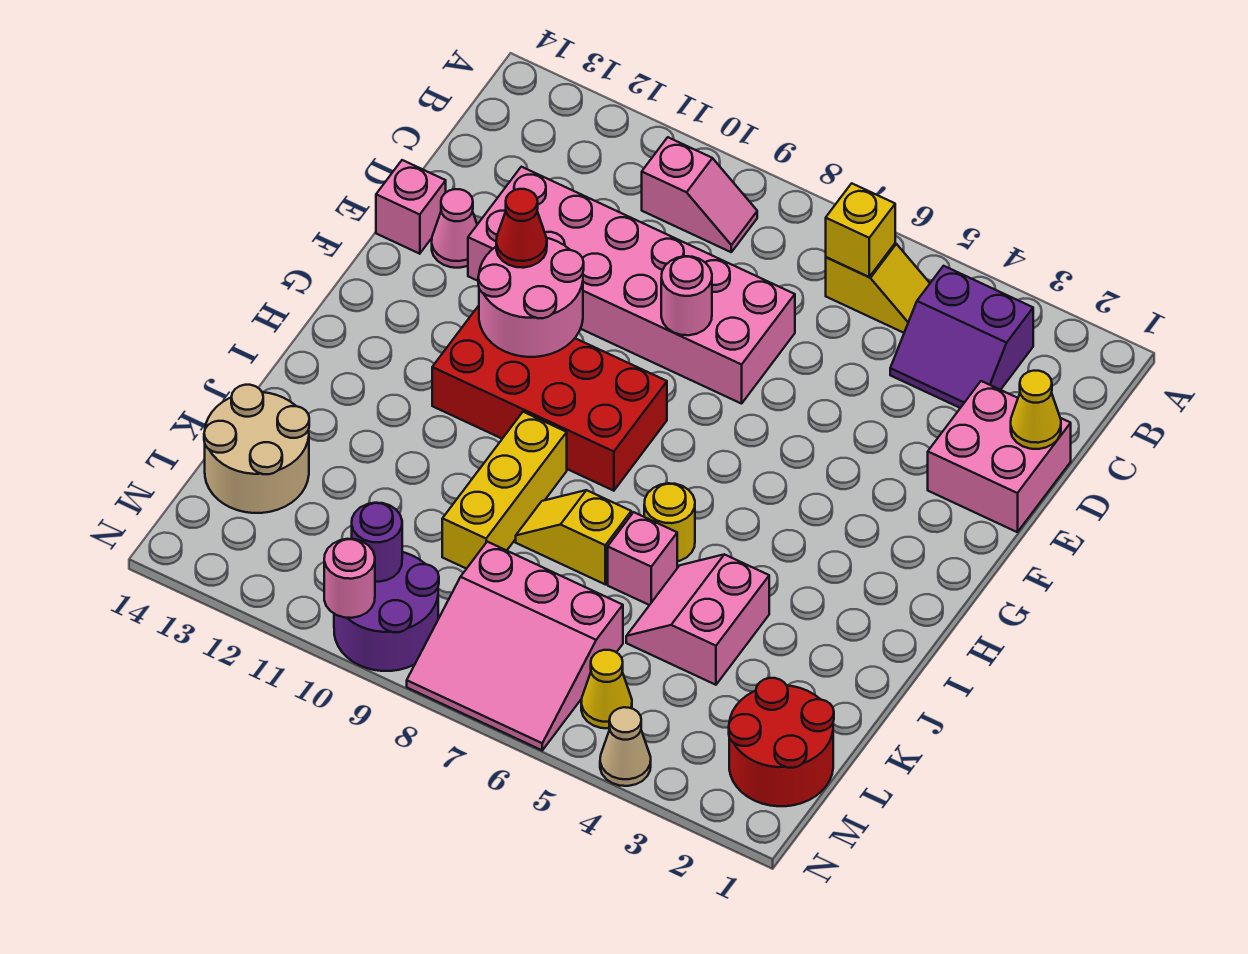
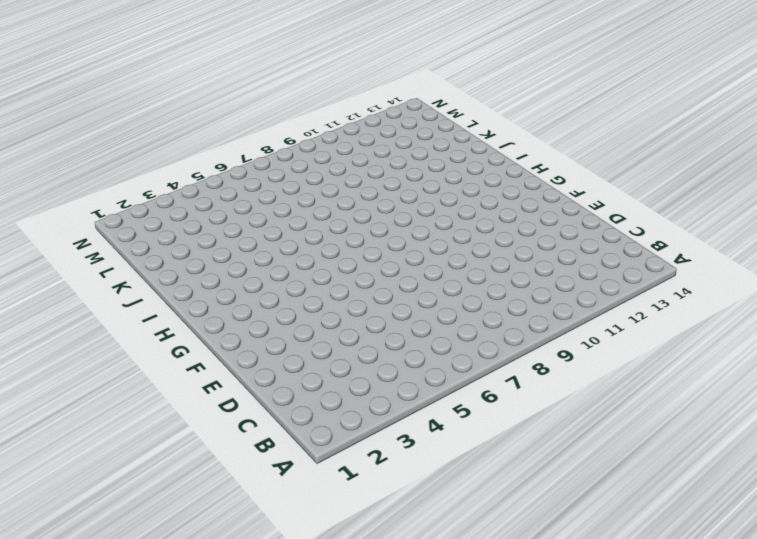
none -> purple slope B3:C4 level 1 top B
none -> yellow slope B5:B6 level 1 top 6
none -> pink slope B9:B10 level 1 top 10

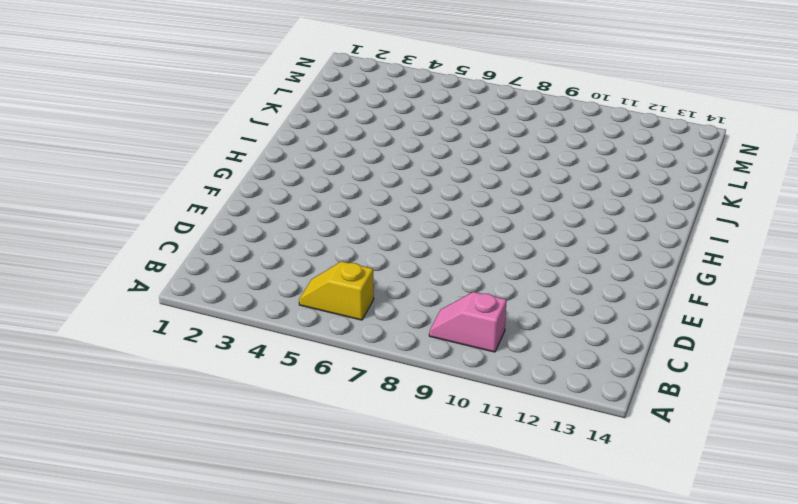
none -> purple slope B3:C4 level 1 top B
none -> pink brick D1:E2 level 1
none -> pink brick D7:E12 level 1

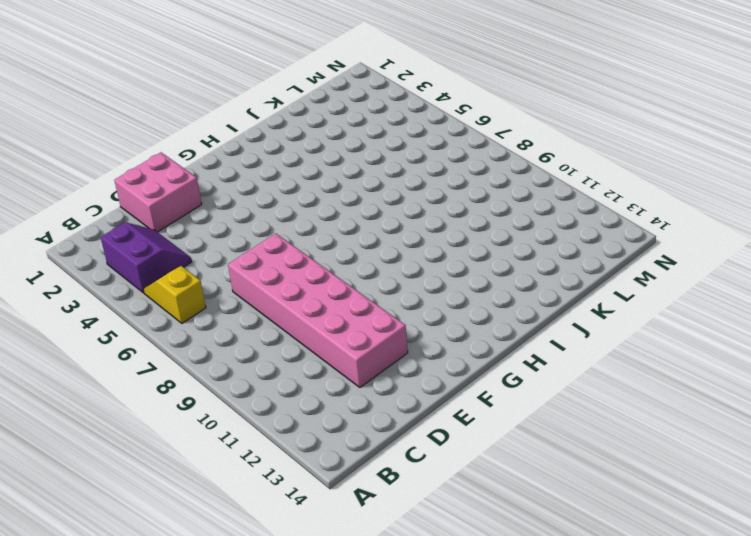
none -> pink slope B9:B10 level 1 top 10
none -> pink cone E13 level 1
none -> pink brick E14 level 1

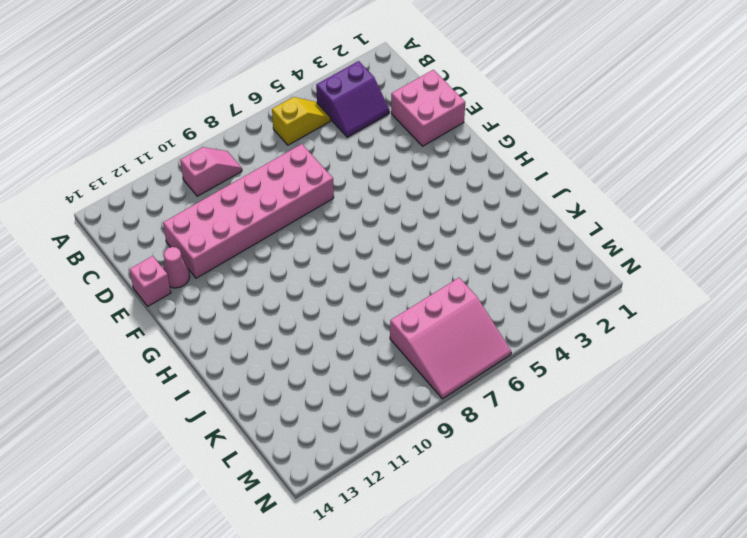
none -> red brick G8:H11 level 1
none -> yellow round brick I6 level 1
none -> yellow brick I9:K9 level 1

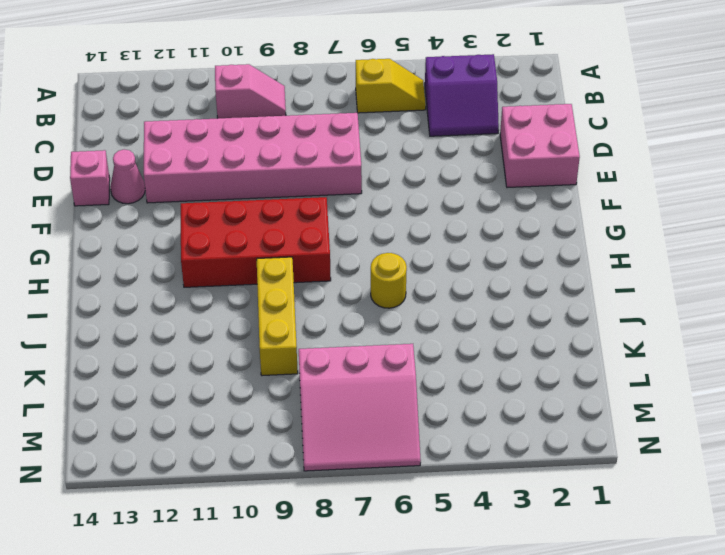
none -> pink slope J4:K5 level 1 top 4
none -> pink brick J6 level 1
none -> yellow slope J7:J8 level 1 top 7

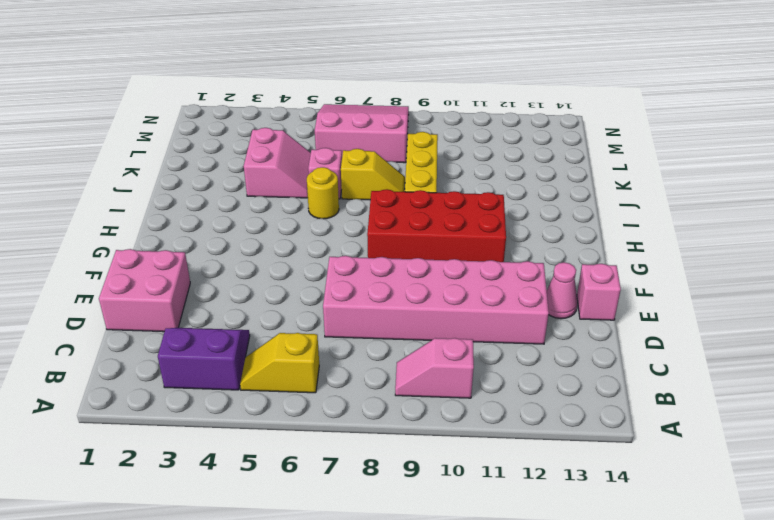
none -> tan round brick K13:L14 level 1
none -> red round brick L1:M2 level 1
none -> yellow cone M5 level 1

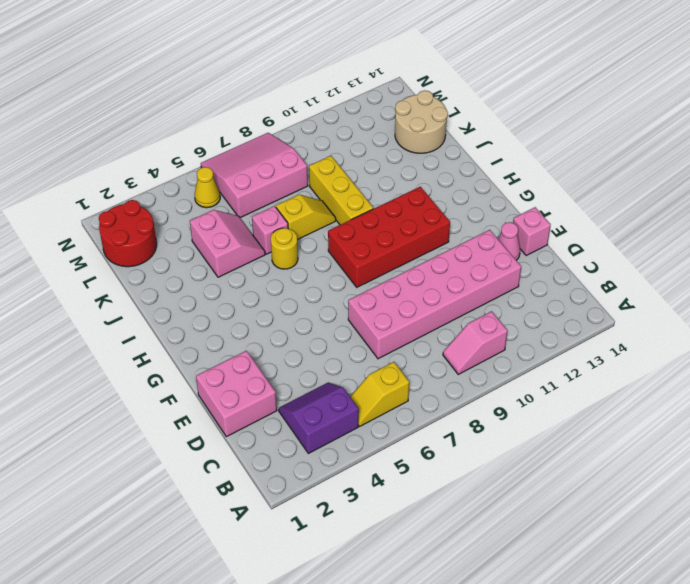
none -> purple round brick M9:N10 level 1
none -> tan cone N4 level 1
none -> yellow brick B6 level 2

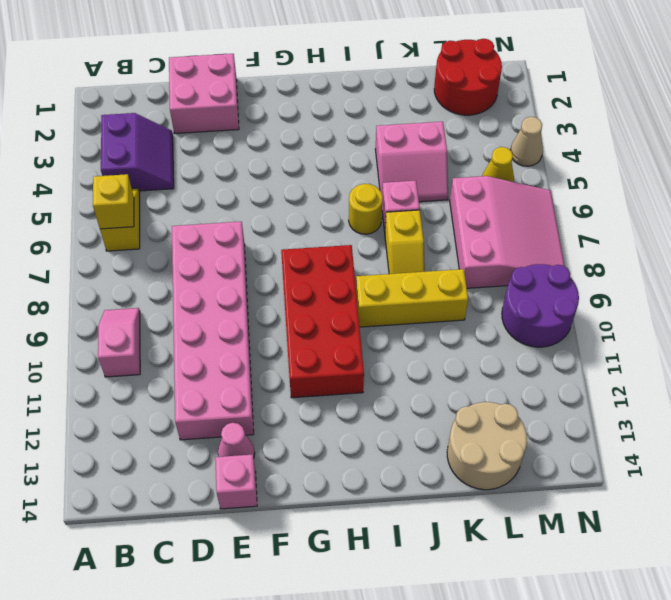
none -> yellow cone D1 level 2
none -> pink round brick E8 level 2
none -> pink round brick F10:G11 level 2

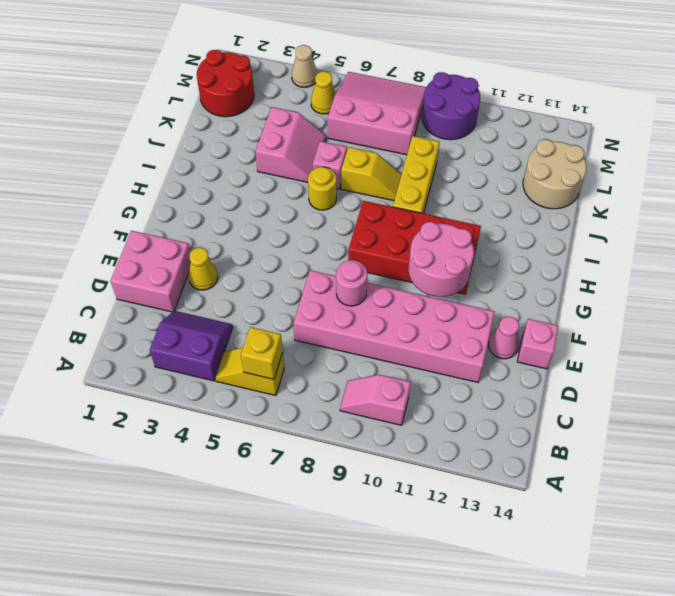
yellow cone E3 level 1 -> yellow cone D1 level 2
none -> purple round brick M10 level 2
none -> pink round brick N10 level 2
none -> red cone F11 level 3

